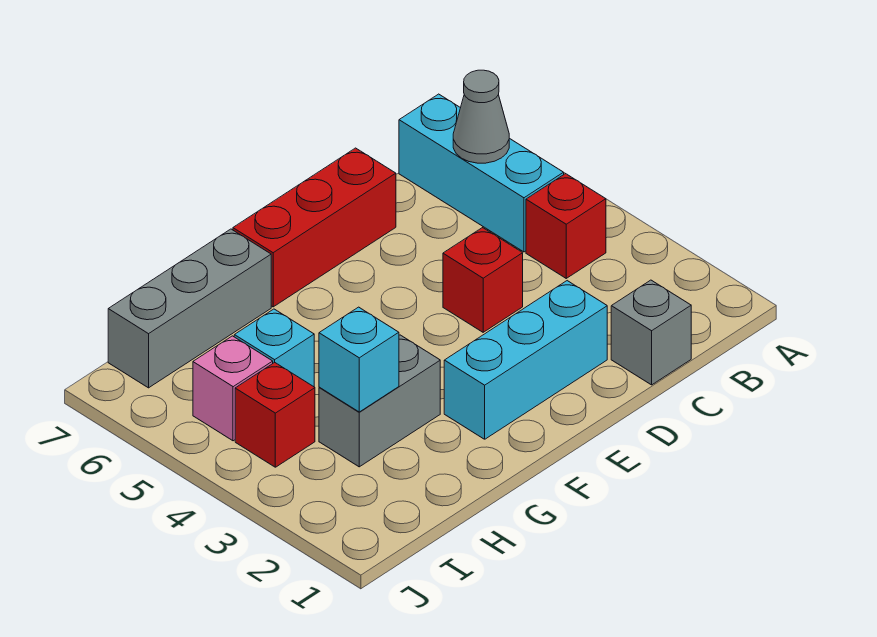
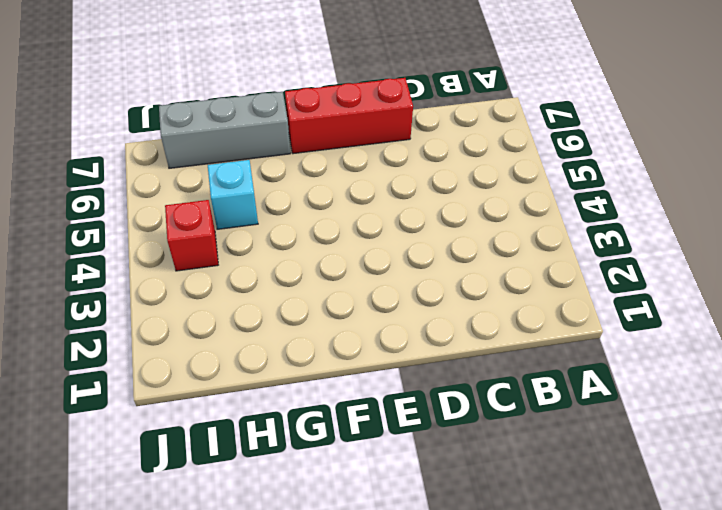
none -> red brick B4 level 1
none -> cyan brick B5:B7 level 1
none -> grey brick C1 level 1

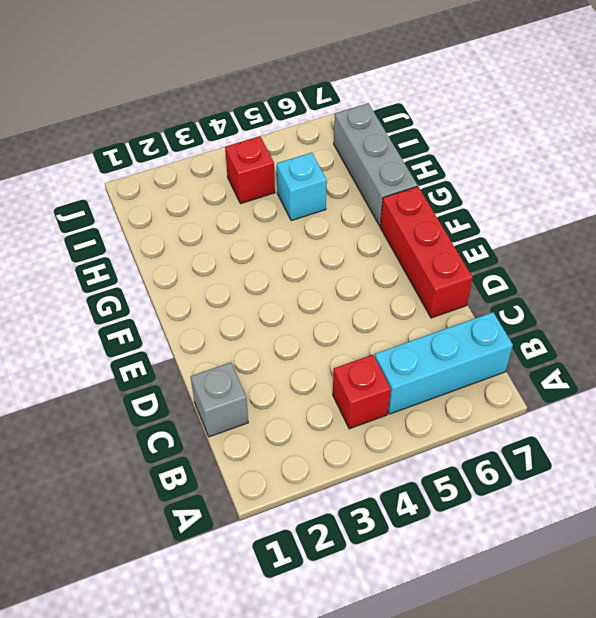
none -> cyan brick D2:F2 level 1
none -> red brick D4 level 1
none -> grey brick G3:H3 level 1

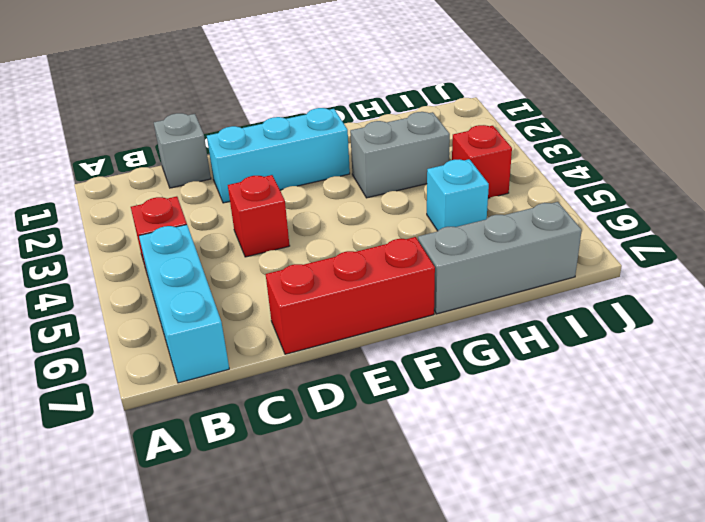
none -> pink brick I5 level 1
none -> grey cone B6 level 2
none -> cyan brick H3 level 2

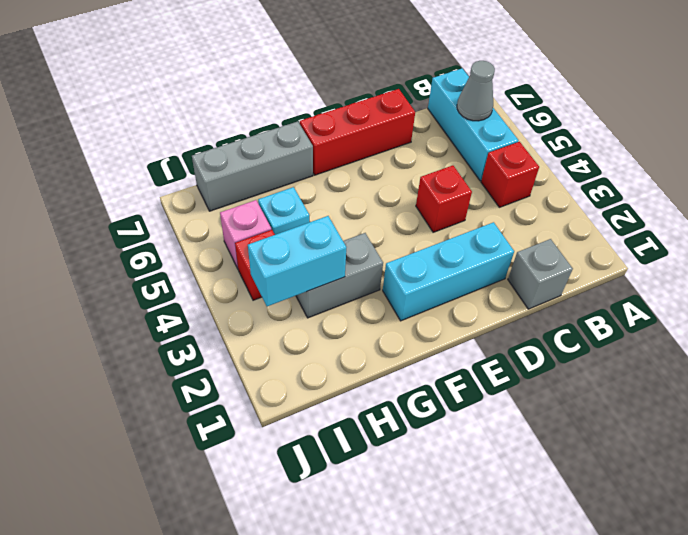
cyan brick H3:I3 level 2 -> cyan brick H3 level 2

